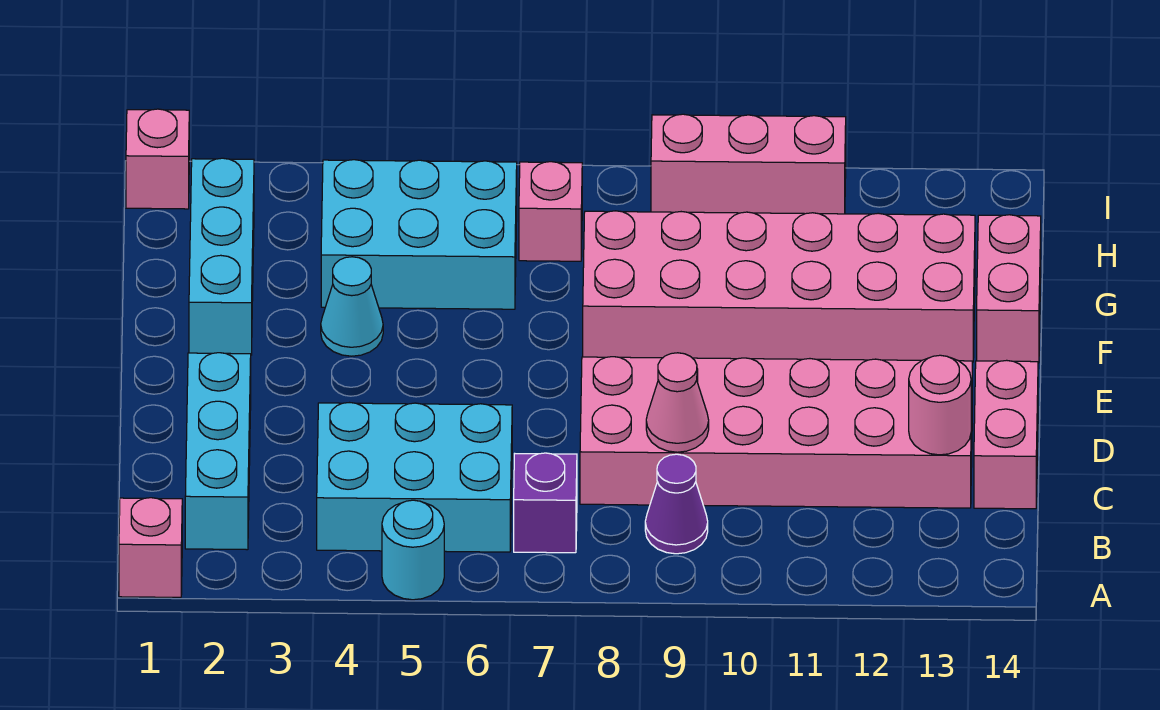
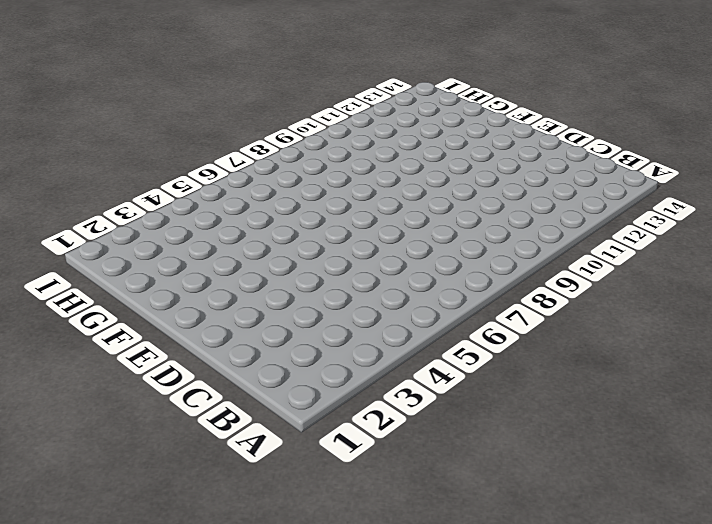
none -> pink brick A1 level 1
none -> cyan round brick A5 level 1
none -> cyan brick B2:D2 level 1

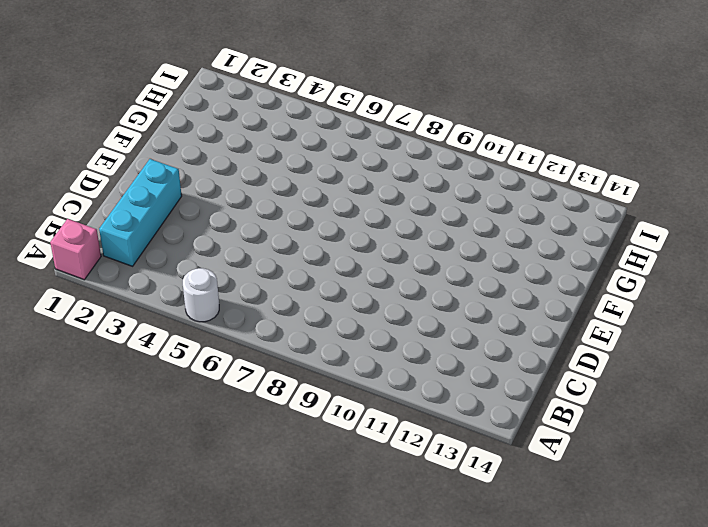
white round brick A5 level 1 -> cyan round brick A5 level 1
none -> cyan brick B4:C6 level 1
none -> purple brick B7 level 1
none -> purple cone B9 level 1

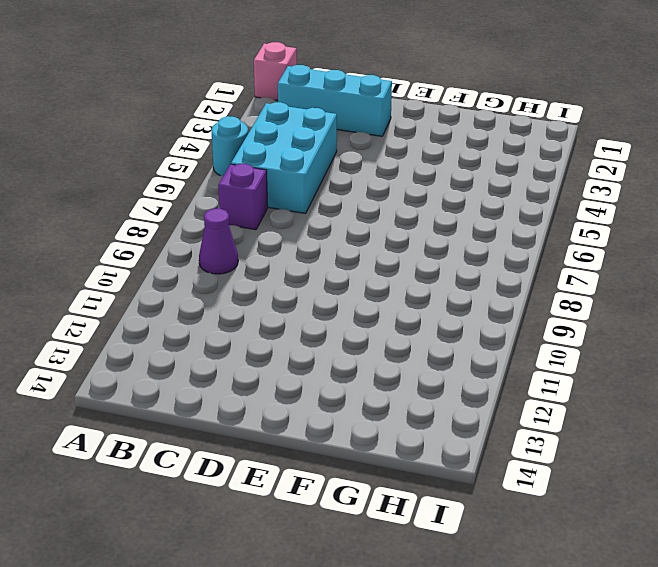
none -> pink brick C8:D13 level 1
none -> pink brick C14:D14 level 1
none -> cyan brick F2:H2 level 1

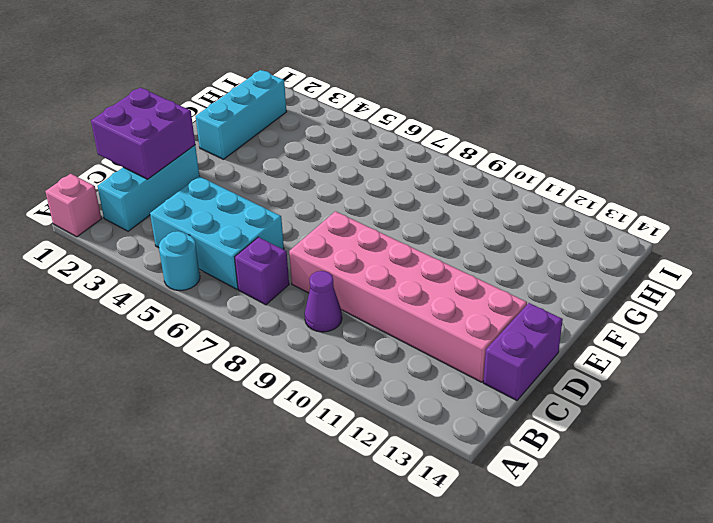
purple brick C1:D2 level 2 -> none
purple brick C14:D14 level 1 -> pink brick C14:D14 level 1
none -> cyan cone F4 level 1
none -> pink brick F8:G13 level 1
none -> pink brick F14:G14 level 1

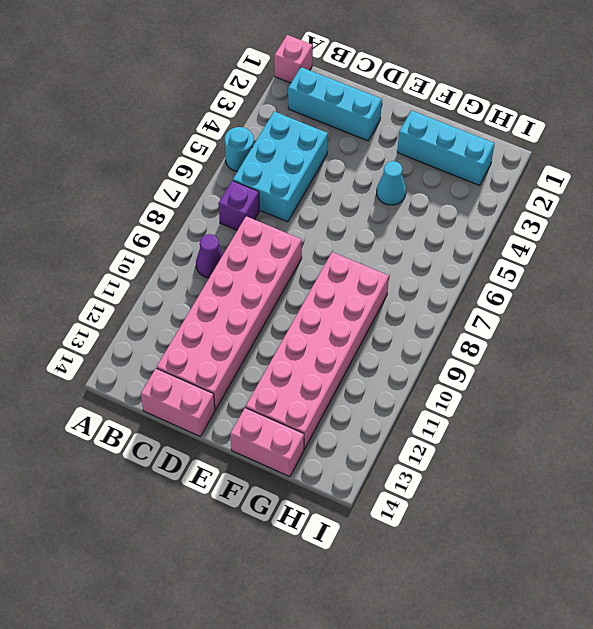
none -> cyan brick G4:H6 level 1
none -> pink brick H7 level 1
none -> pink brick I1 level 1

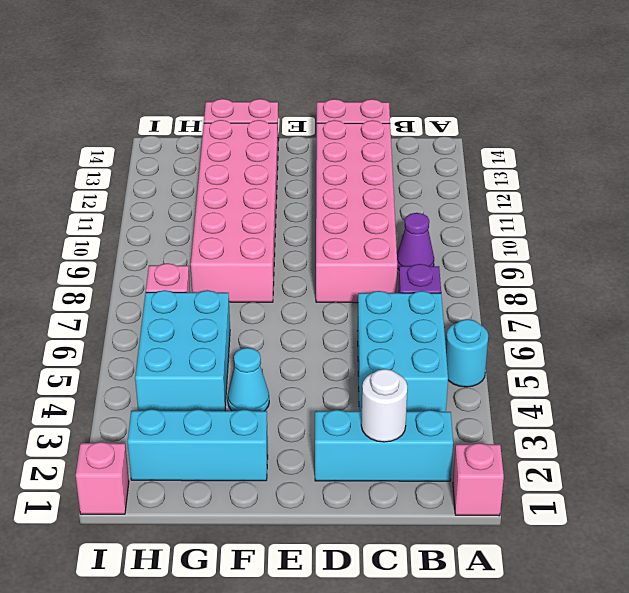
white round brick C2 level 2 -> none
none -> pink brick I9:I11 level 1
none -> pink cone C9 level 2
none -> pink round brick C13 level 2

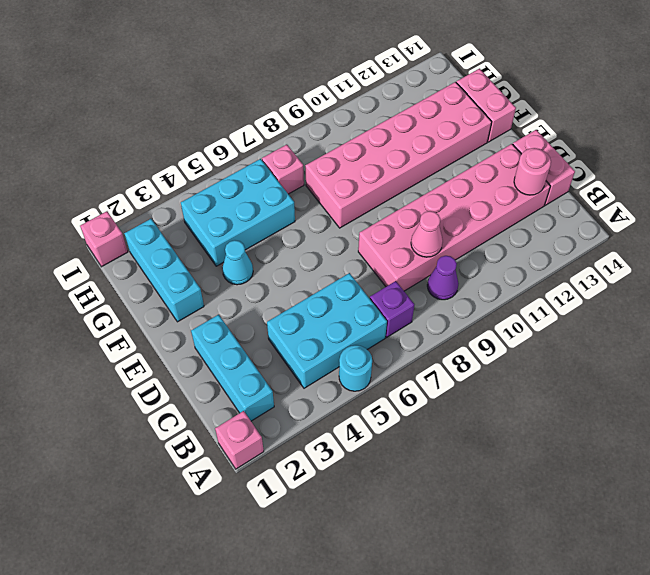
none -> pink brick I9:I11 level 1

